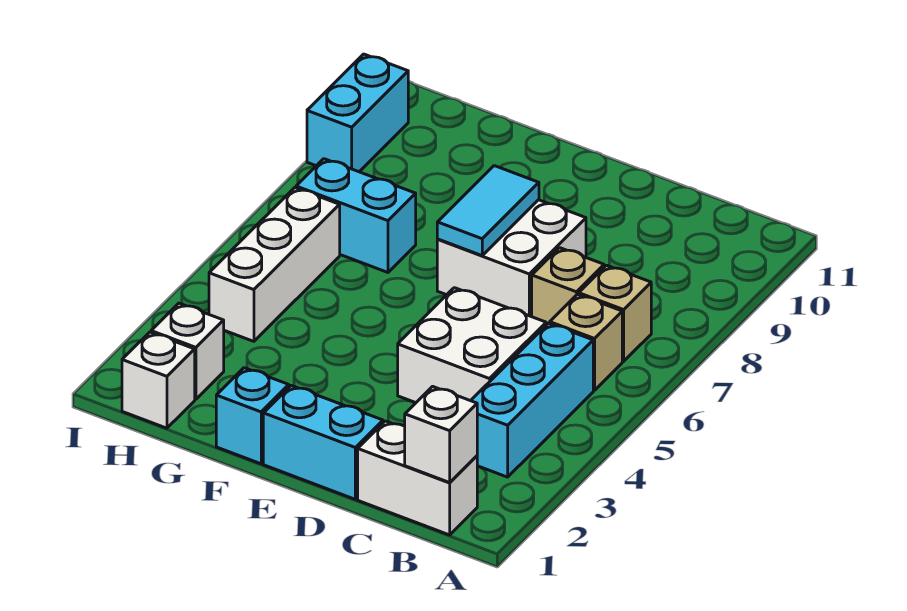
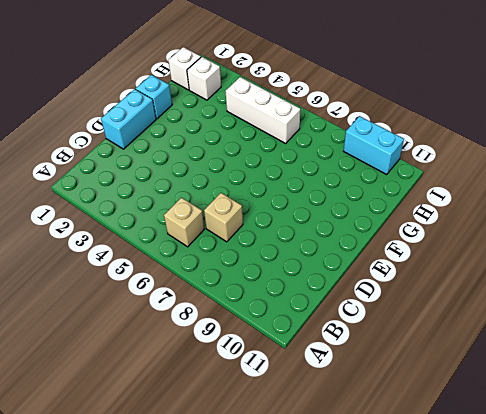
none -> white brick B1:C1 level 1
none -> cyan brick B3:B5 level 1
none -> tan brick B7 level 1

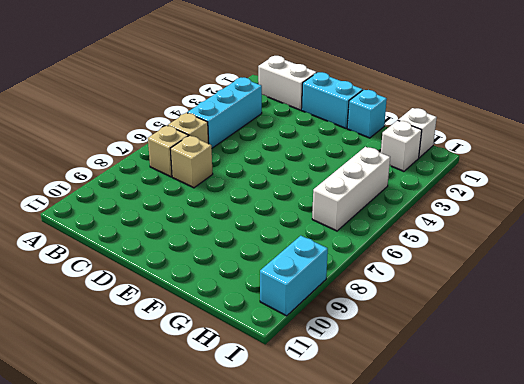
none -> white brick C4:D5 level 1
none -> white brick D7:E8 level 1
none -> cyan brick G7:H7 level 1

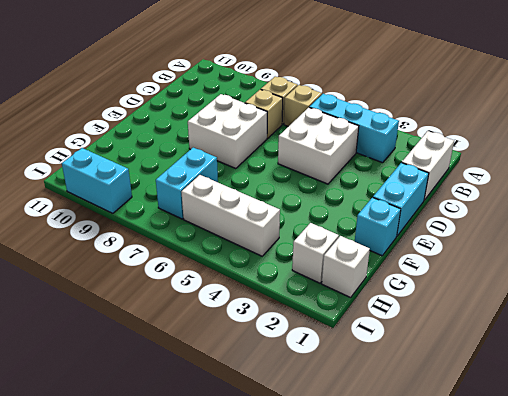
none -> white brick B1 level 2
none -> cyan tile E7:E8 level 2

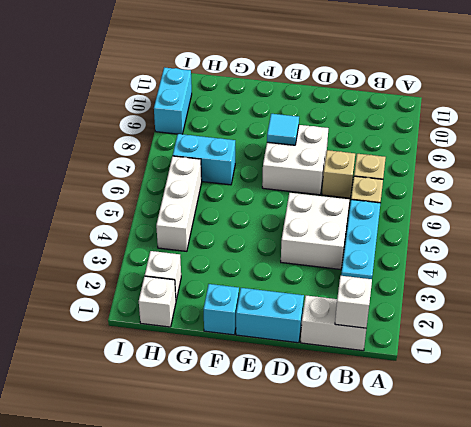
cyan tile E8 level 2 -> cyan tile E7:E8 level 2

